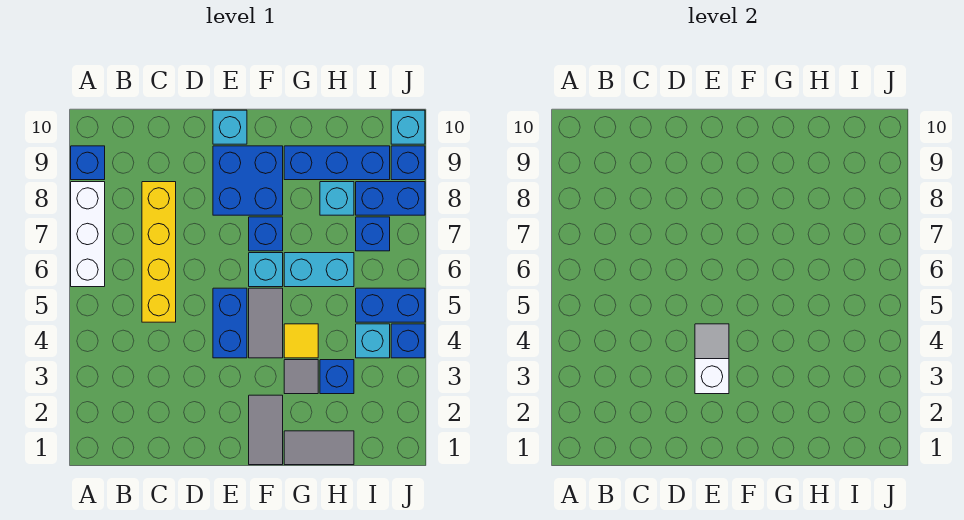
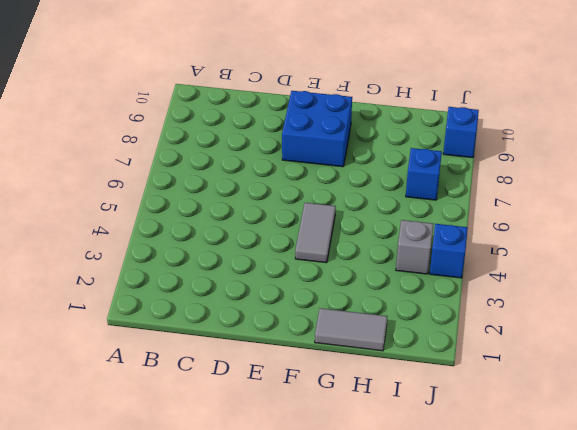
grey brick I4 level 1 -> cyan brick I4 level 1
none -> white brick A6:A8 level 1
none -> blue brick A9 level 1
none -> yellow brick C5:C8 level 1

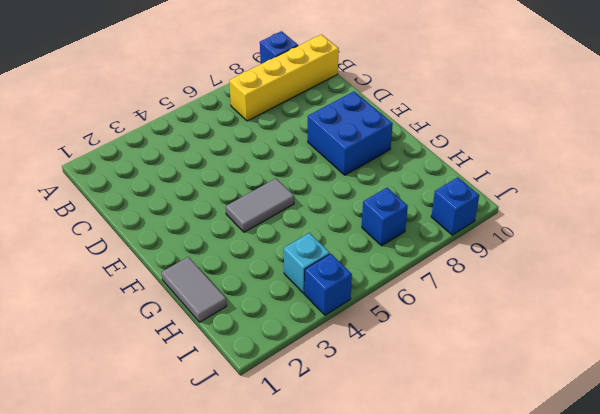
yellow brick B7:B10 level 1 -> yellow brick C5:C8 level 1
none -> white brick A6:A8 level 1
none -> blue brick E4:E5 level 1
none -> cyan brick E10 level 1

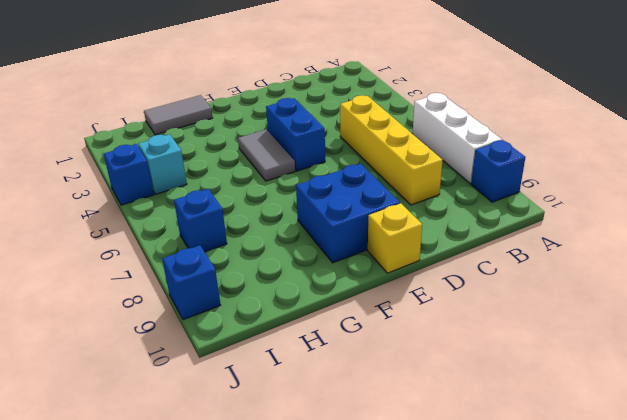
yellow brick E10 level 1 -> cyan brick E10 level 1
none -> grey tile F1:F2 level 1
none -> cyan brick F6 level 1
none -> blue brick F7 level 1

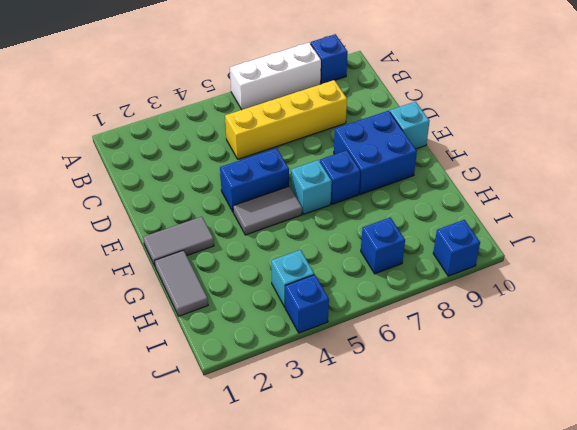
none -> grey tile G3 level 1
none -> yellow tile G4 level 1
none -> cyan brick G6:H6 level 1

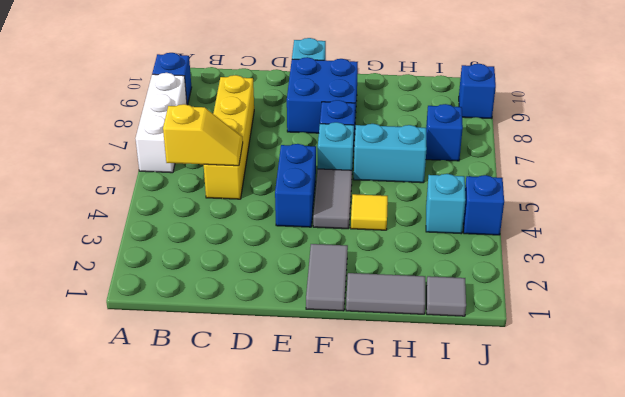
yellow slope B5:C5 level 2 top B -> none
grey tile I1 level 1 -> grey tile G3 level 1
none -> blue brick G9:I9 level 1
none -> blue brick H3 level 1
none -> cyan brick H8 level 1

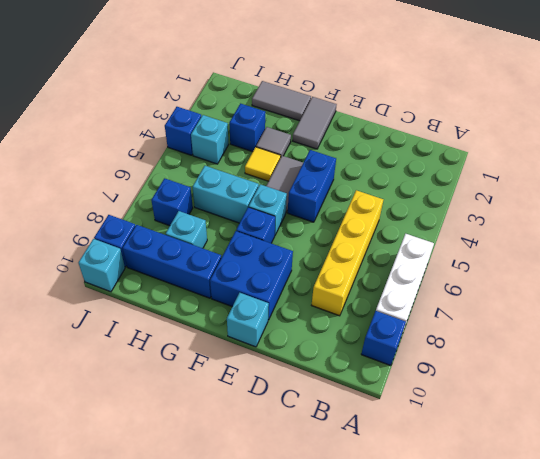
none -> blue brick I5:J5 level 1
none -> blue brick I8:J8 level 1
none -> white slope E3:E4 level 2 top 3

